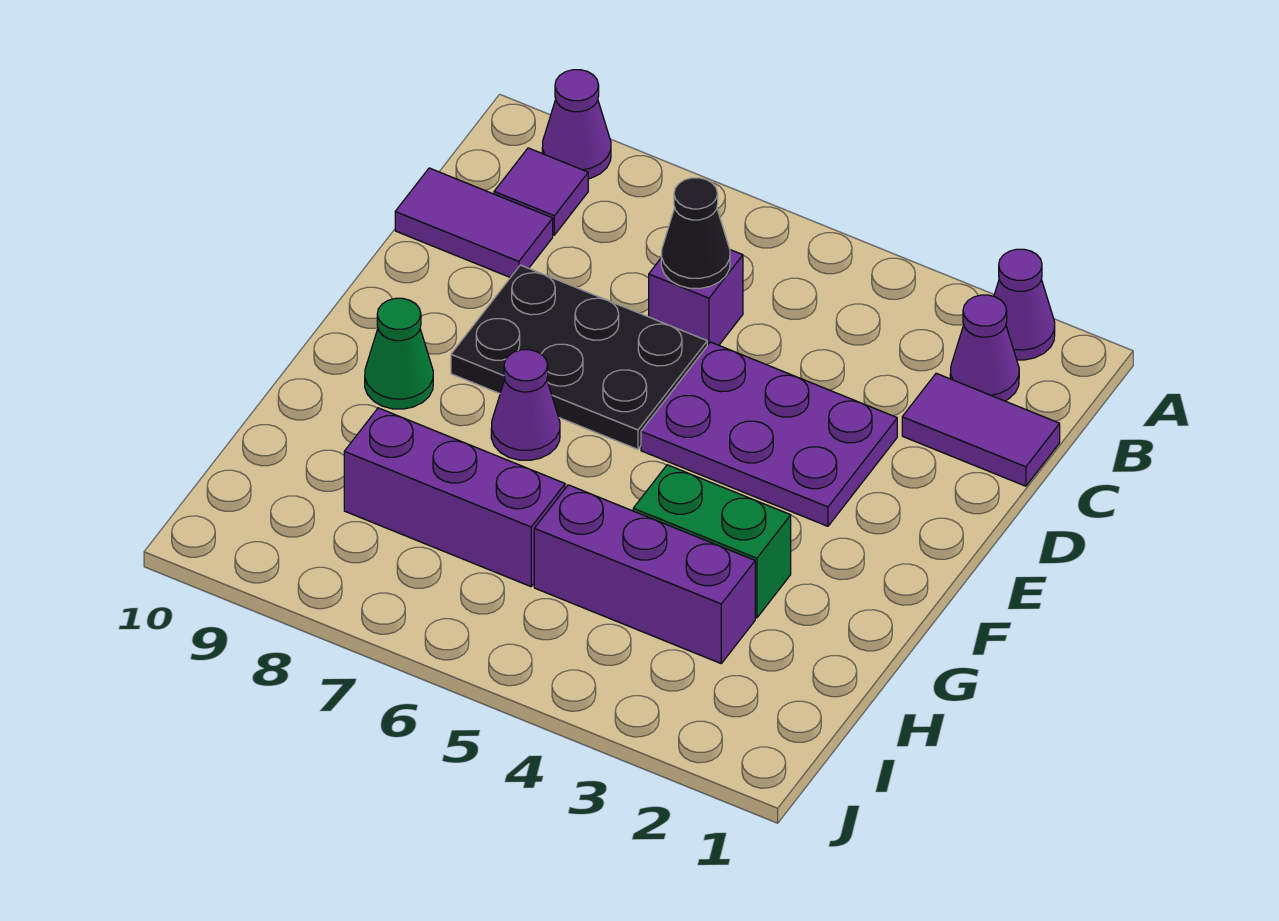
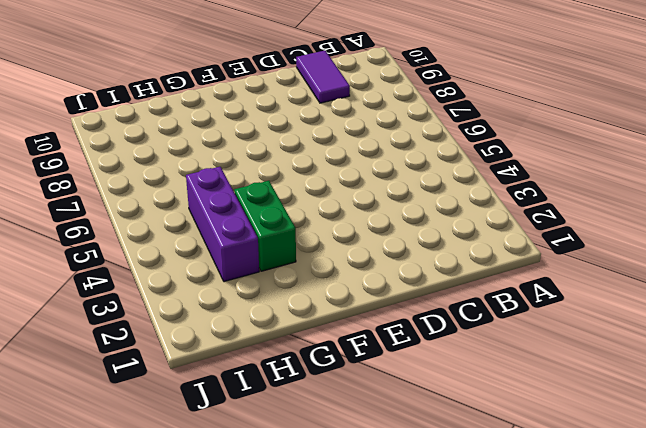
none -> purple cone A2 level 1
none -> purple cone A9 level 1
none -> purple cone B2 level 1

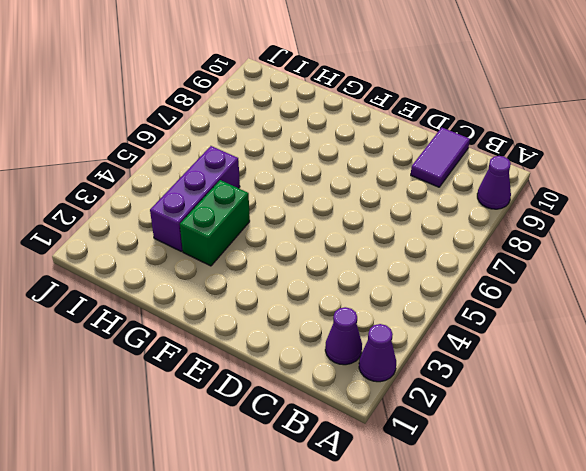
none -> purple tile B9 level 1
none -> purple tile C1:C2 level 1
none -> purple brick C6 level 1

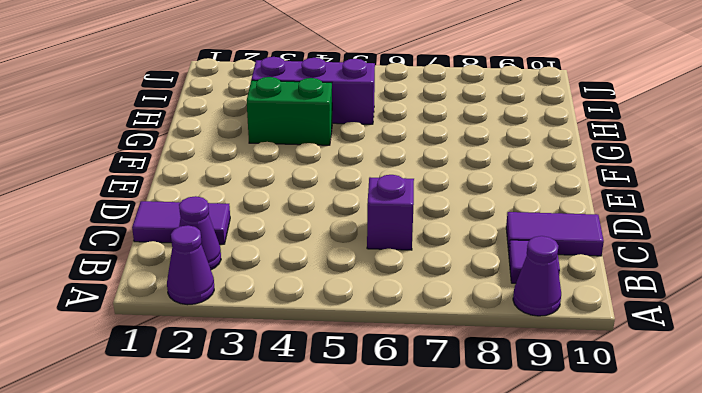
none -> purple plate D3:E5 level 1
none -> black plate D6:E8 level 1
none -> purple cone F7 level 1

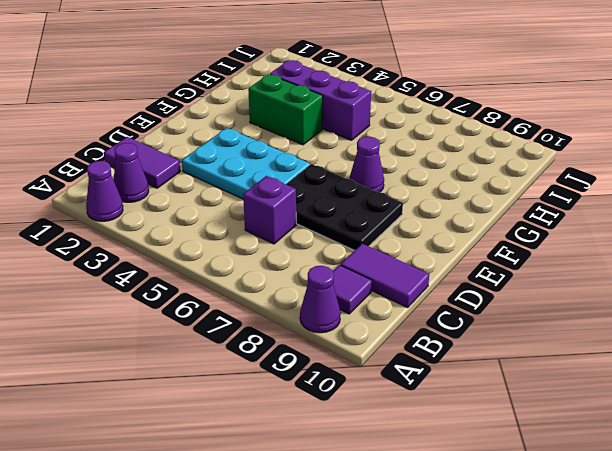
cyan plate D3:E5 level 1 -> purple plate D3:E5 level 1
none -> green cone F9 level 1
none -> purple brick H6:H8 level 1
none -> black cone C6 level 2

